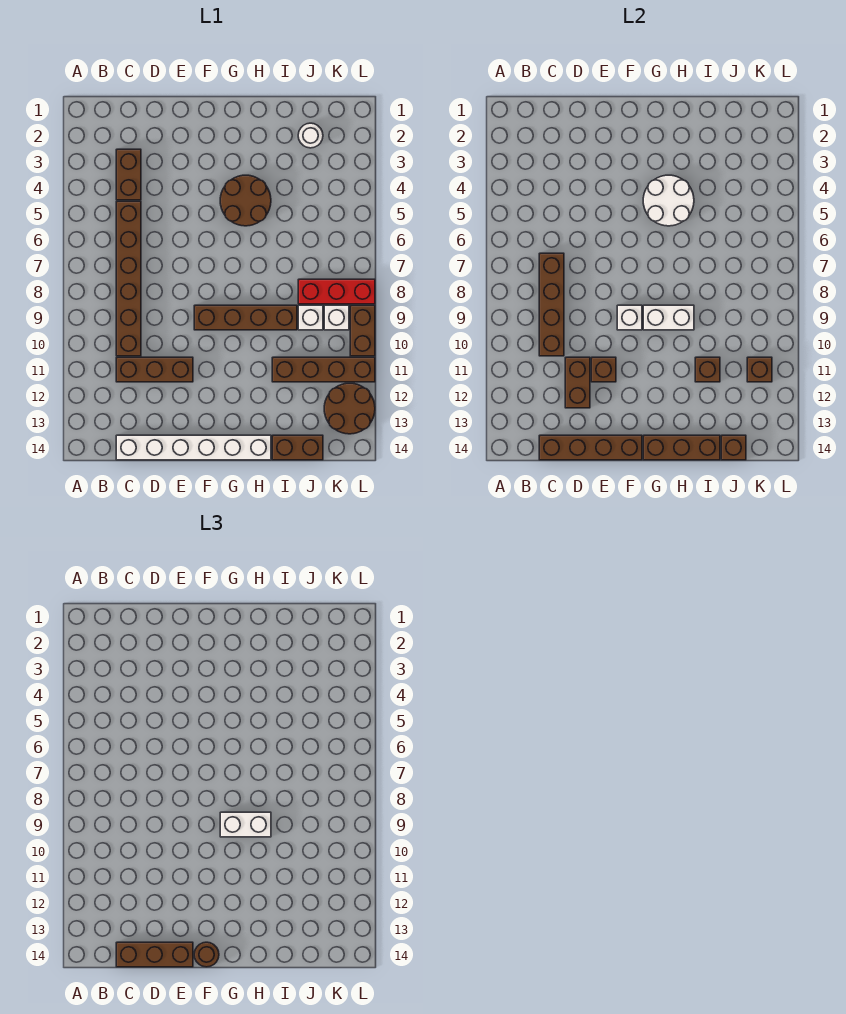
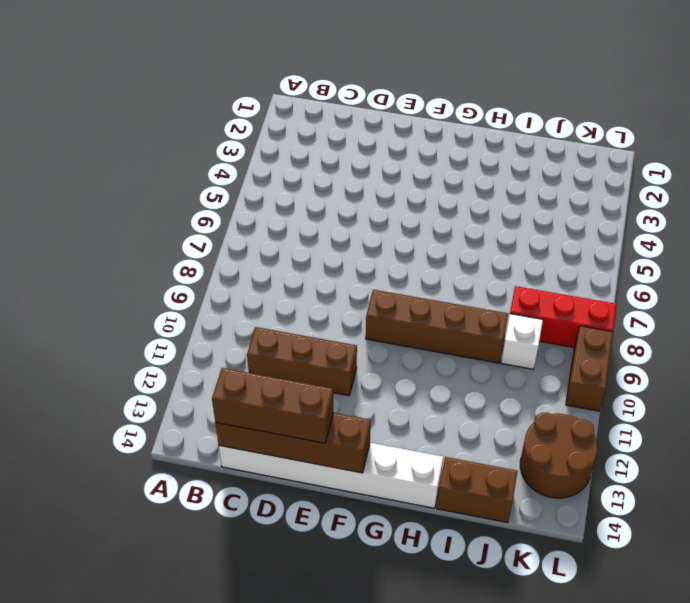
none -> brown brick C3:C4 level 1
none -> brown brick C5:C10 level 1
none -> brown round brick G4:H5 level 1

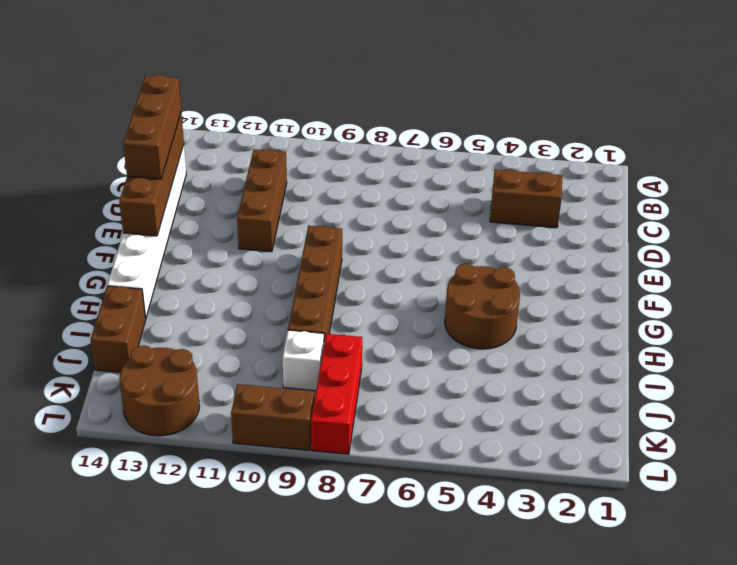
none -> brown brick C5:C10 level 1
none -> brown brick I11:L11 level 1
none -> white round brick J2 level 1

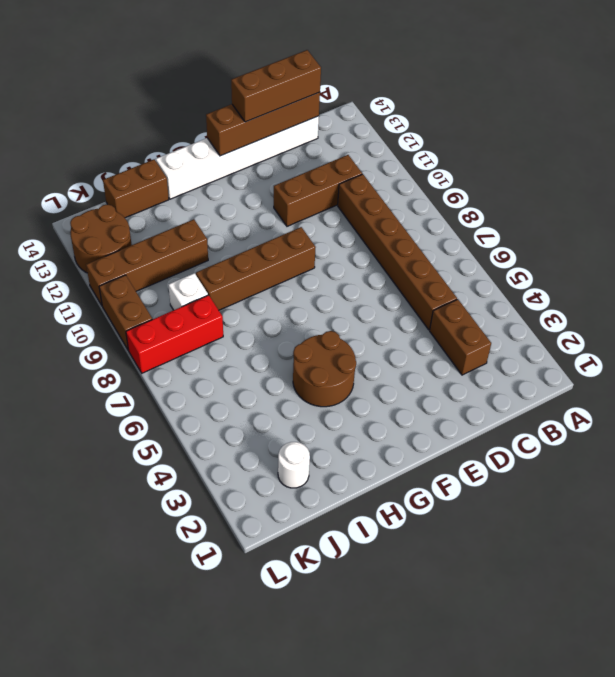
none -> white brick K9 level 1
none -> brown brick C7:C10 level 2
none -> brown brick D11:D12 level 2

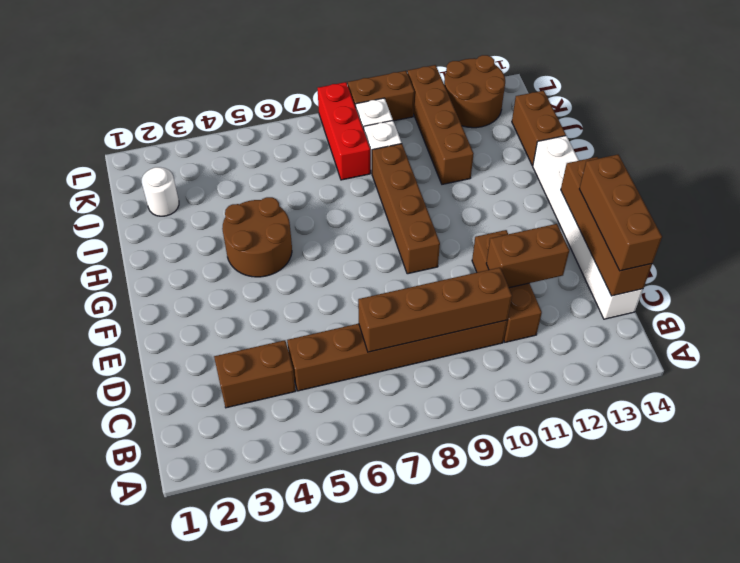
none -> brown brick E11 level 2
none -> white brick F9 level 2
none -> white round brick G4:H5 level 2

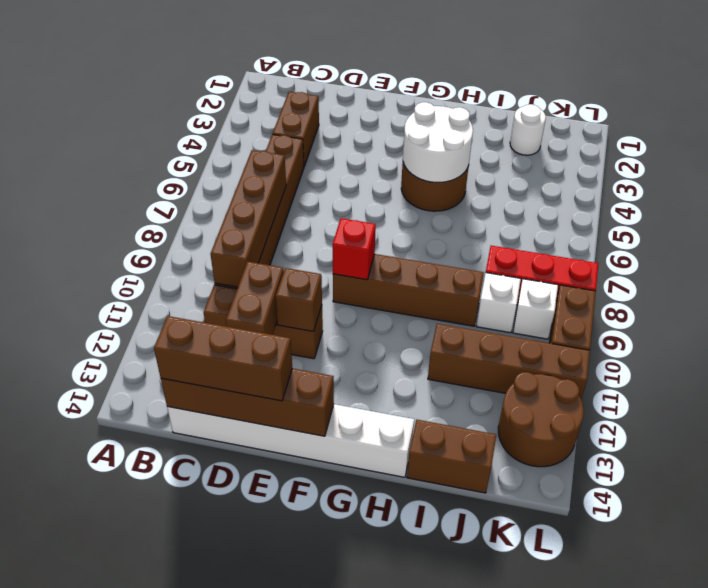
red brick F9 level 2 -> white brick F9 level 2
none -> white brick G9:H9 level 2
none -> brown brick G14:I14 level 2
none -> brown brick I11 level 2

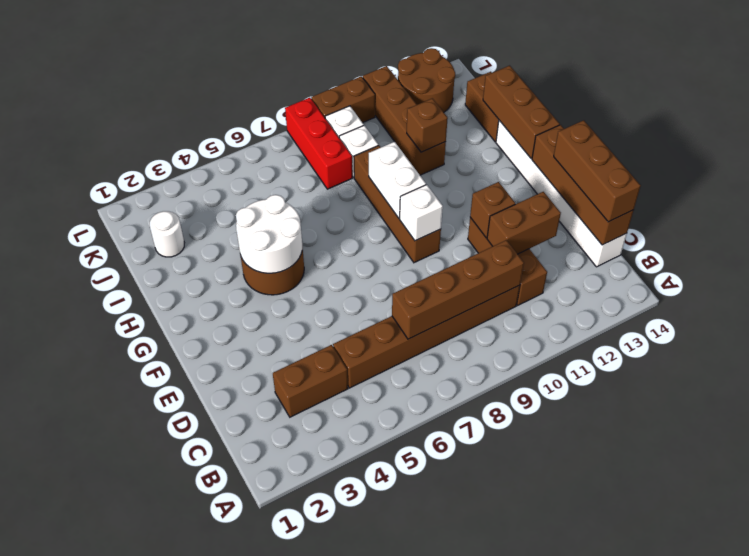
none -> brown brick J14 level 2
none -> brown brick K11 level 2
none -> brown round brick F14 level 3

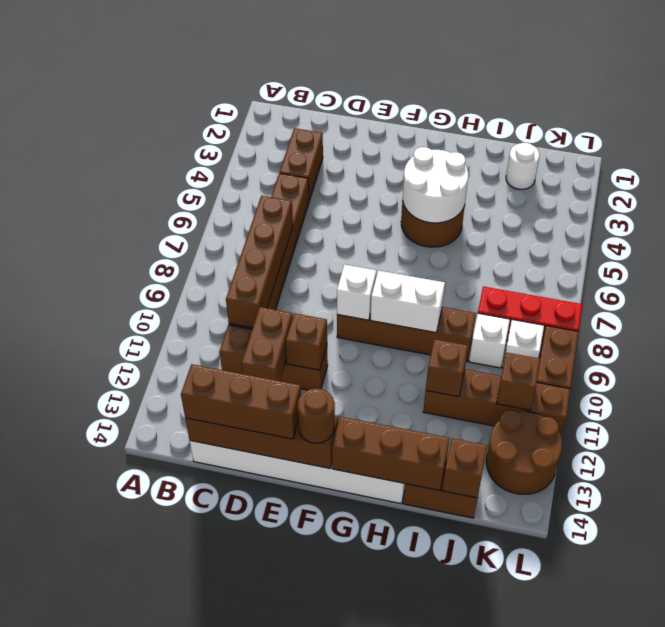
none -> white brick G9:H9 level 3

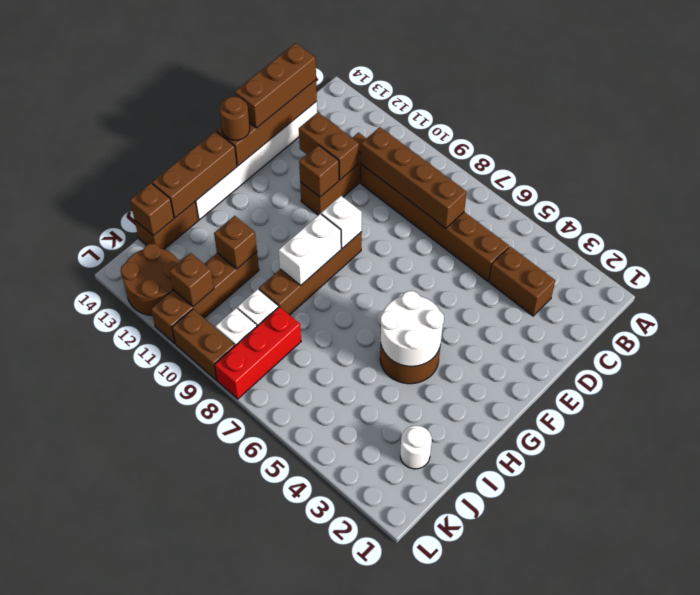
none -> white brick G9:H9 level 3

